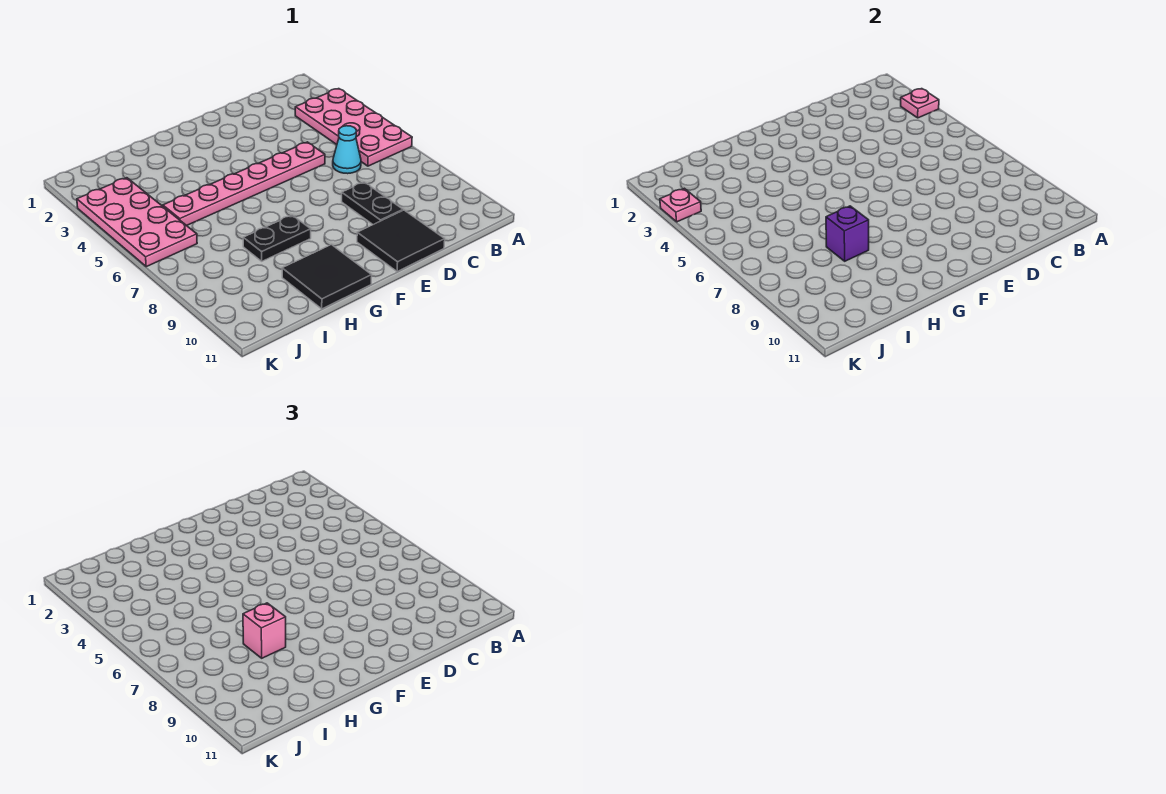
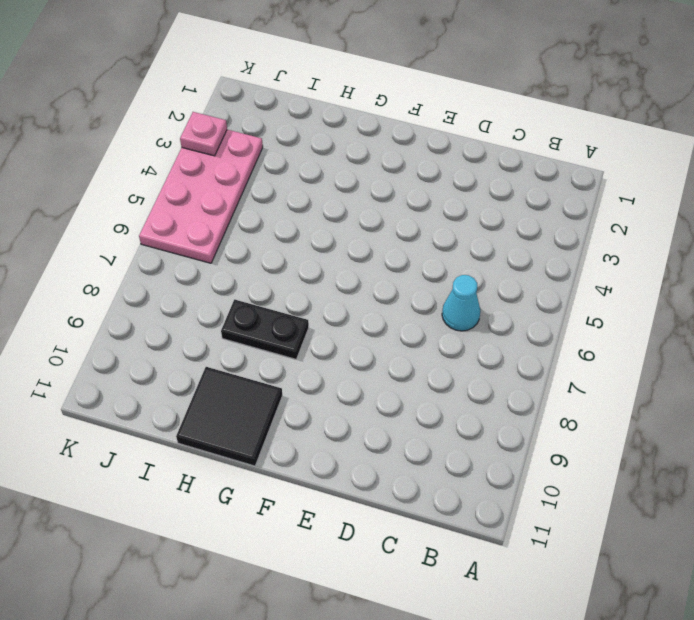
none -> pink plate A3:B6 level 1
none -> pink plate D5:I5 level 1
none -> black plate D8:D9 level 1

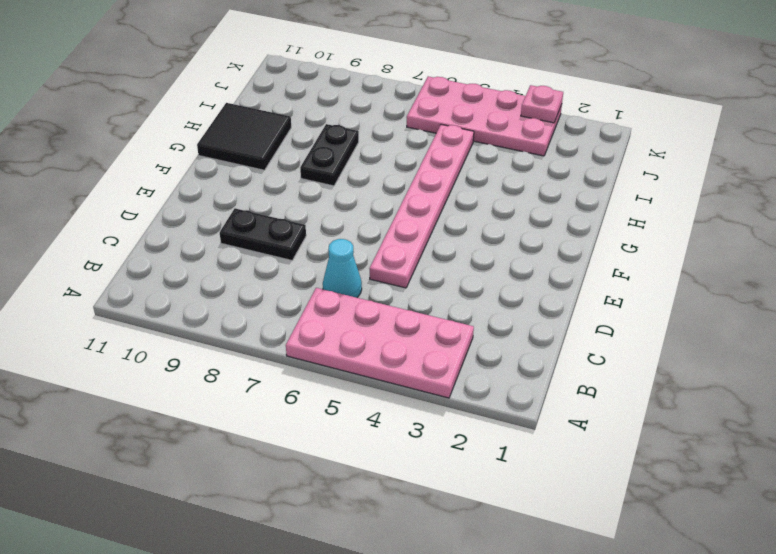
none -> black tile D10:E11 level 1
none -> pink plate A3 level 2
none -> purple brick H8 level 2

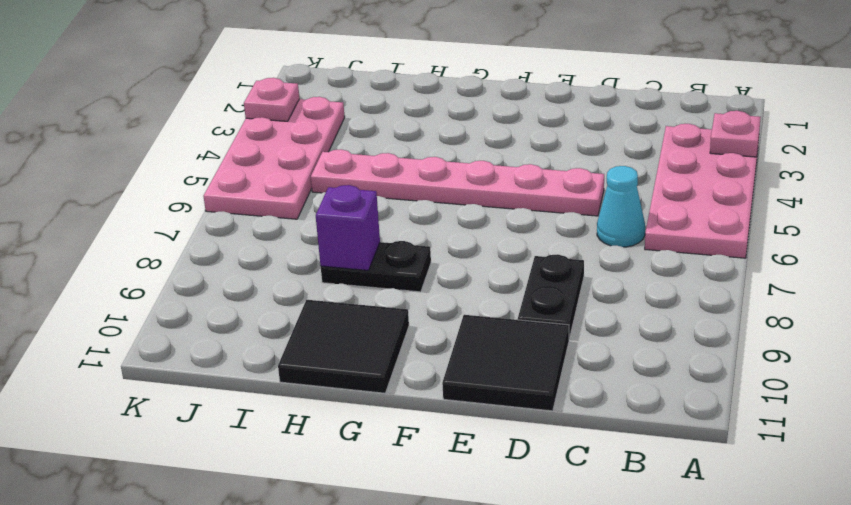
none -> pink brick H8 level 3

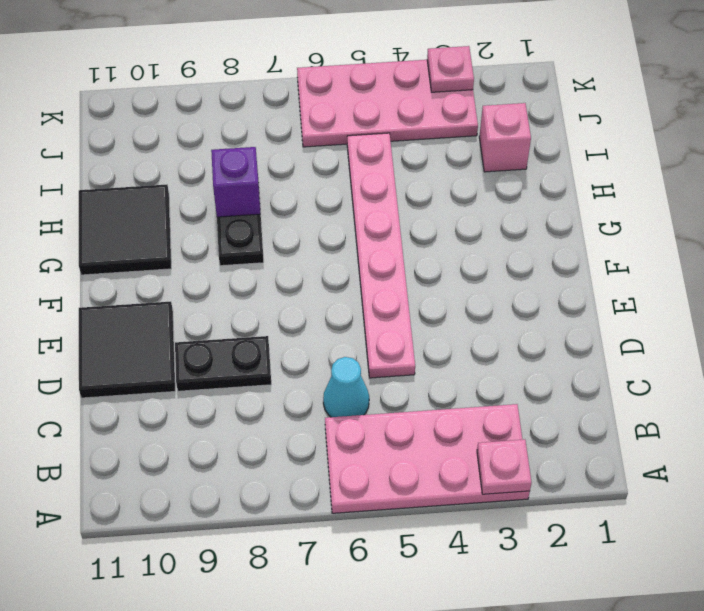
pink brick I2 level 1 -> pink brick H8 level 3

